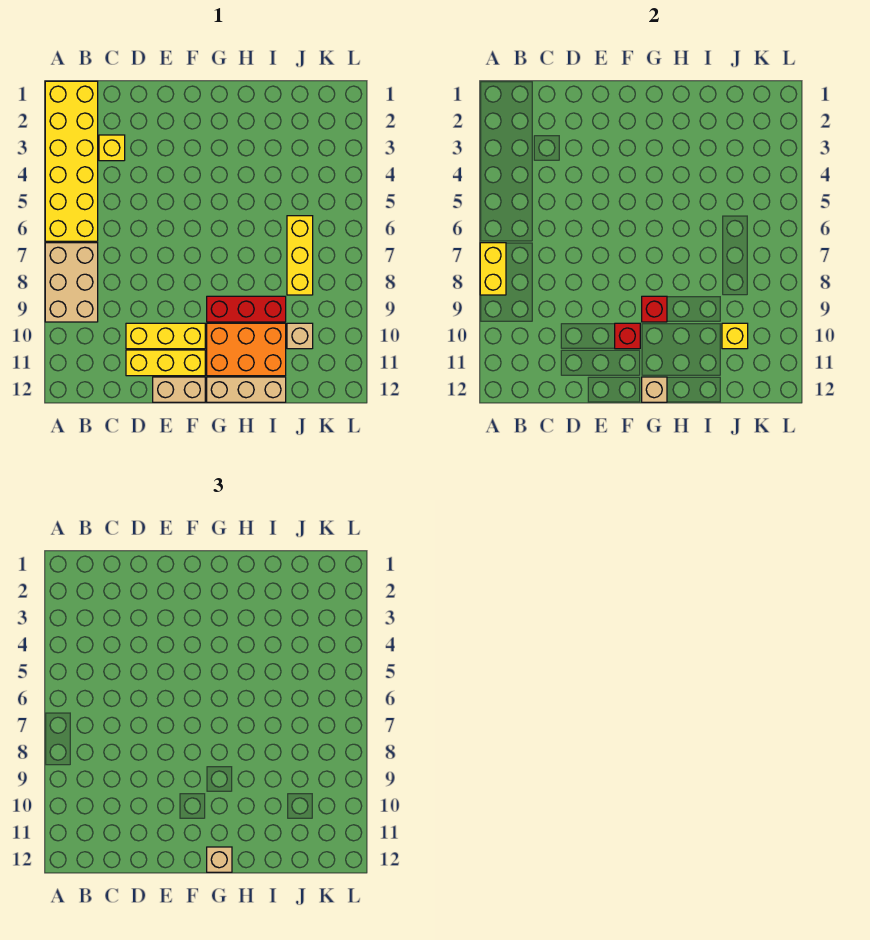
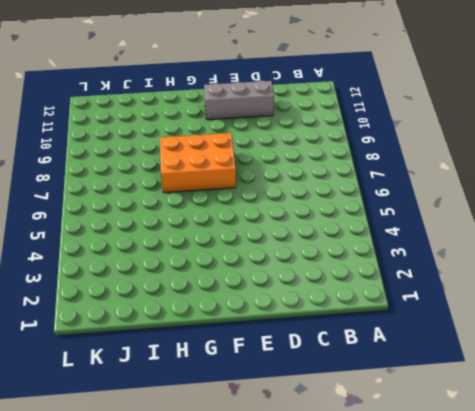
grey brick D11:F11 level 1 -> yellow brick D11:F11 level 1
orange brick F7:H8 level 1 -> orange brick G10:I11 level 1
none -> yellow brick A1:B6 level 1
none -> tan brick A7:B9 level 1
none -> yellow brick C3 level 1

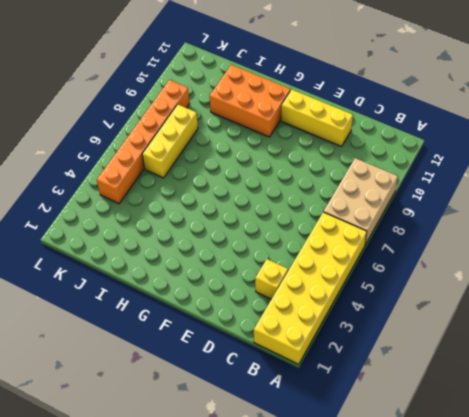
orange brick K4:K9 level 1 -> none
none -> yellow brick D10:F10 level 1
none -> tan brick E12:F12 level 1
none -> red brick G9:I9 level 1

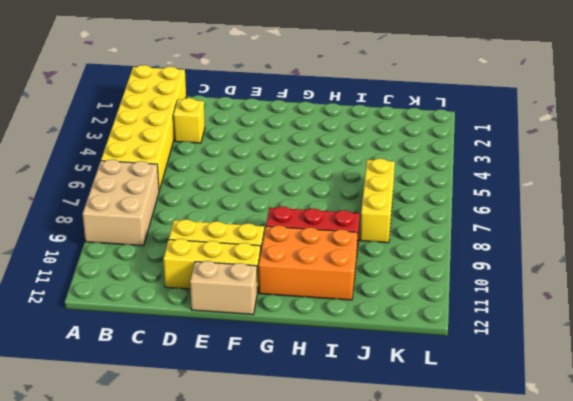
none -> tan brick G12:I12 level 1
none -> tan brick J10 level 1
none -> yellow brick A7:A8 level 2

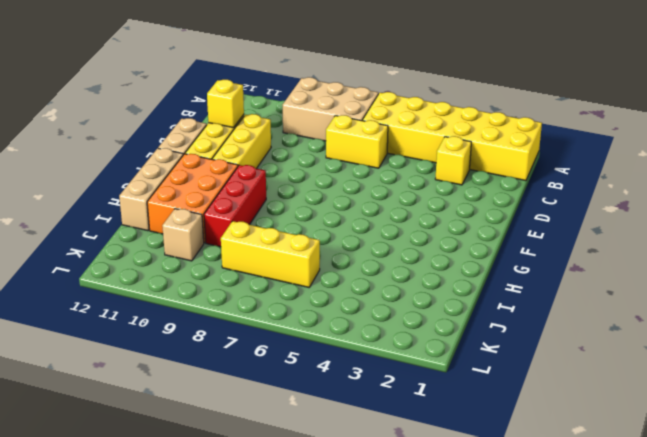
yellow brick C6:C7 level 1 -> yellow brick A7:A8 level 2
yellow brick D11 level 2 -> yellow brick J10 level 2
none -> red brick F10 level 2
none -> red brick G9 level 2
none -> tan brick G12 level 2

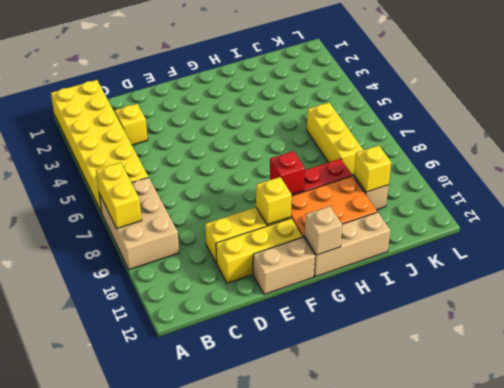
yellow brick F10 level 2 -> red brick F10 level 2
none -> tan brick G12 level 3

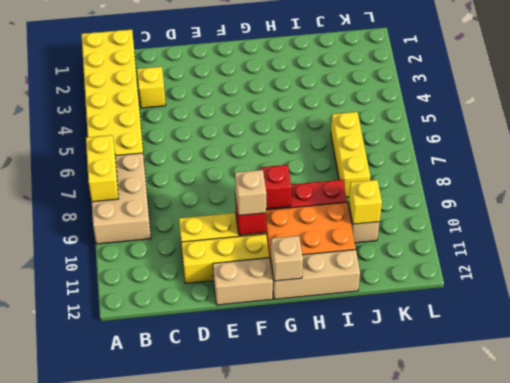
tan brick F10 level 3 -> tan brick G12 level 3

